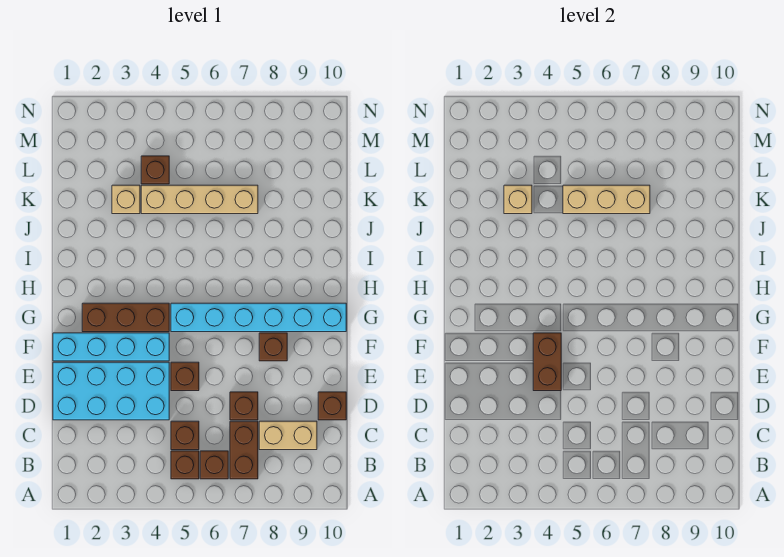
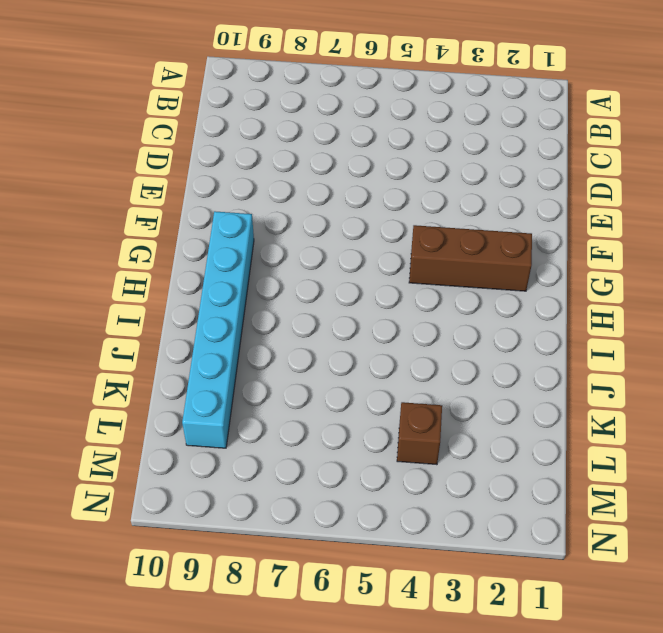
cyan brick G9:L9 level 1 -> cyan brick G5:G10 level 1
none -> brown brick B5 level 1
none -> brown brick B6 level 1
none -> brown brick B7:C7 level 1

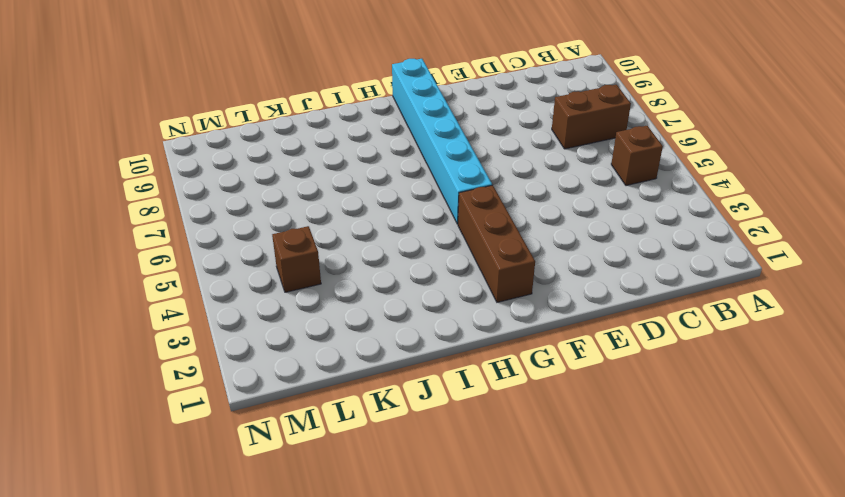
none -> brown brick B6 level 1
none -> brown brick C5 level 1
none -> tan brick C8:C9 level 1

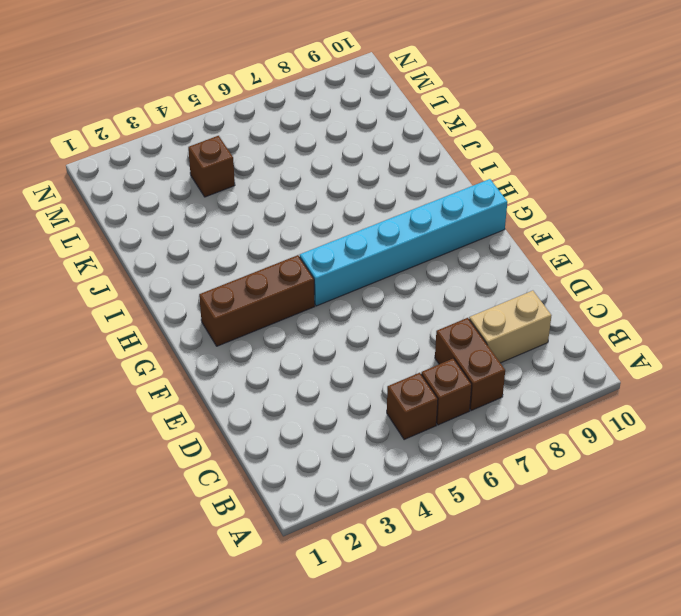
none -> brown brick C5 level 1
none -> cyan brick D1:E4 level 1
none -> brown brick D7 level 1

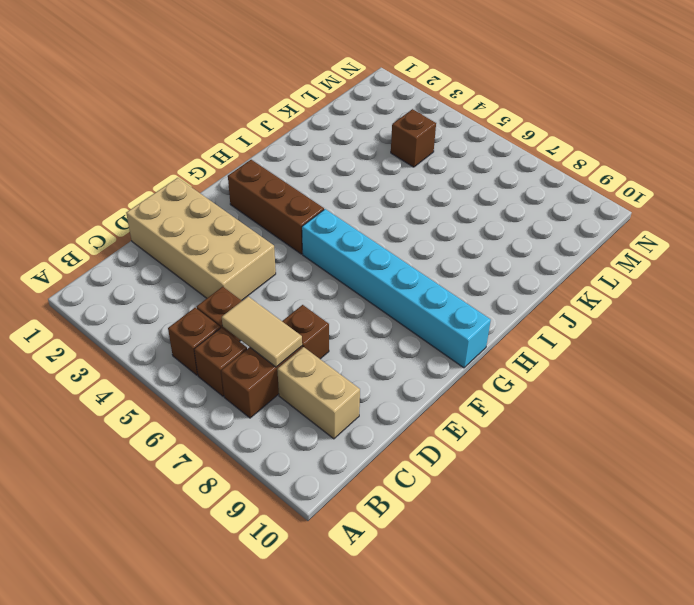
tan tile C6:C7 level 2 -> none
tan brick D1:E4 level 1 -> cyan brick D1:E4 level 1
none -> brown brick D10 level 1
none -> brown brick E5 level 1
none -> cyan brick F1:F4 level 1

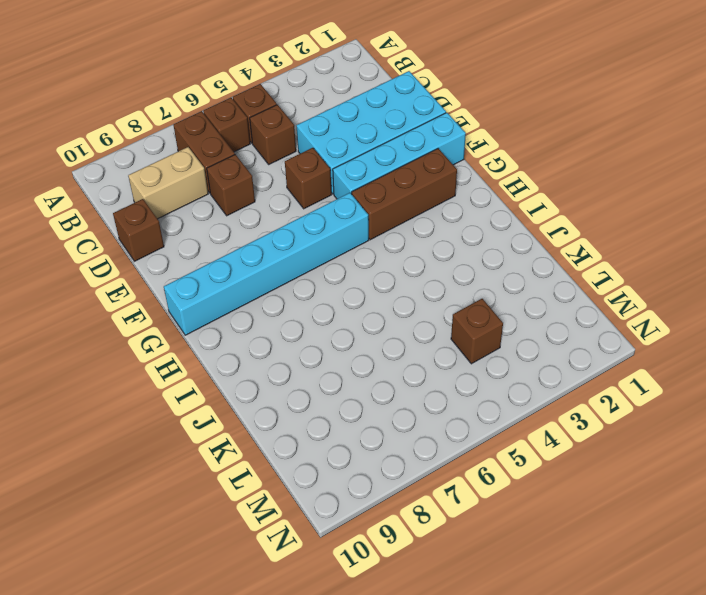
none -> brown brick F8 level 1
none -> tan brick K3 level 1
none -> tan brick K4:K7 level 1

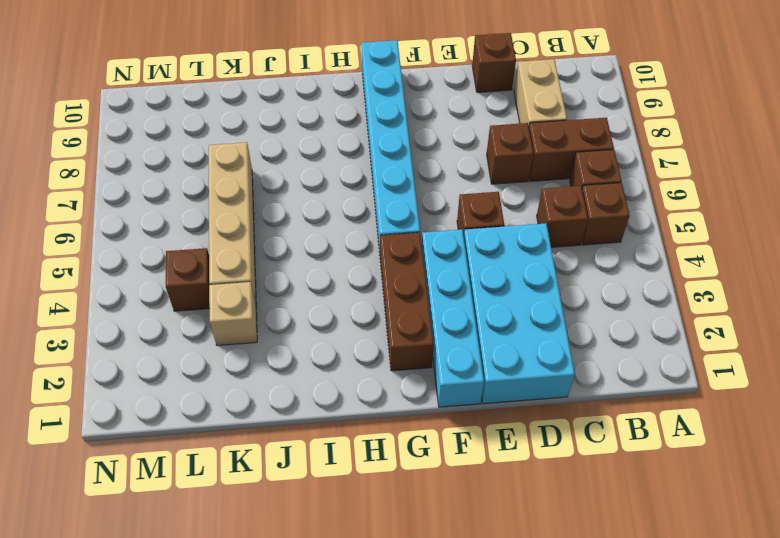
none -> brown brick F8 level 1
none -> brown brick E4:F4 level 2
none -> tan brick K3 level 2

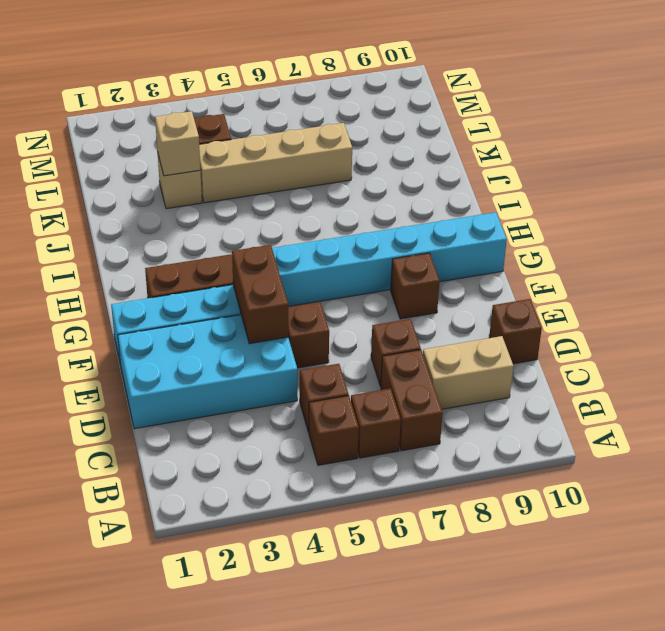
none -> tan brick K5:K7 level 2

